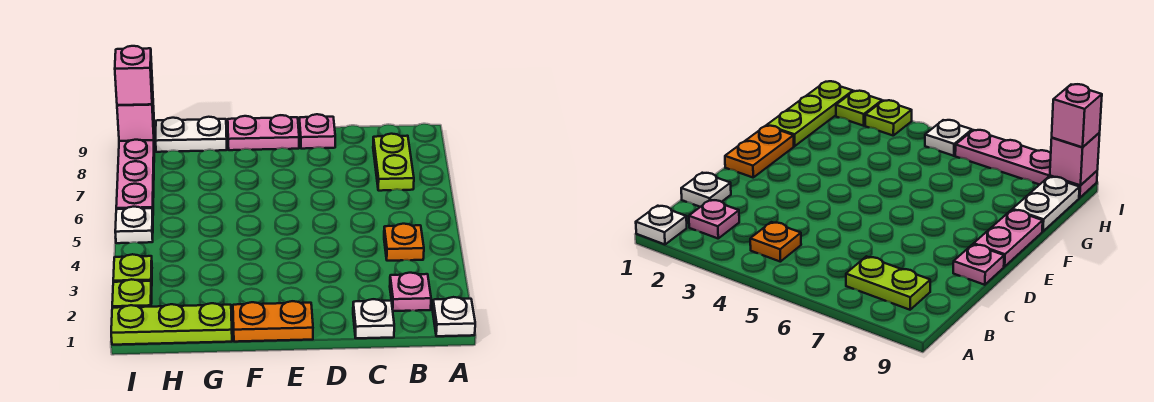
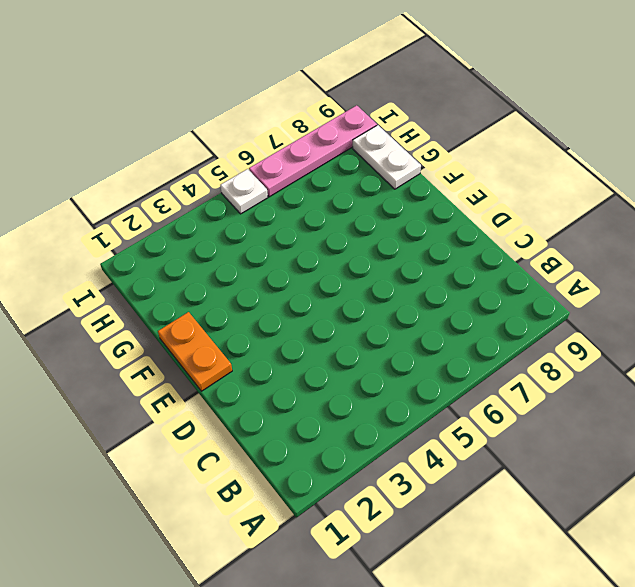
none -> white plate A1 level 1
none -> pink plate B2 level 1
none -> orange plate B4 level 1

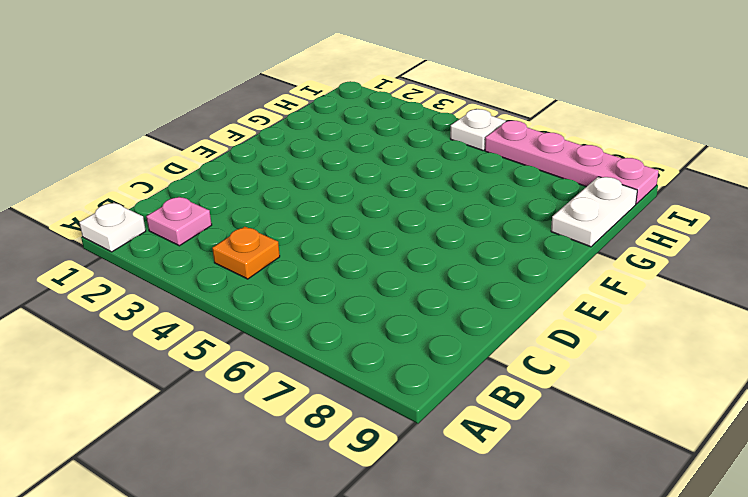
none -> lime plate B7:B8 level 1
none -> white plate C1 level 1
none -> pink plate D9 level 1

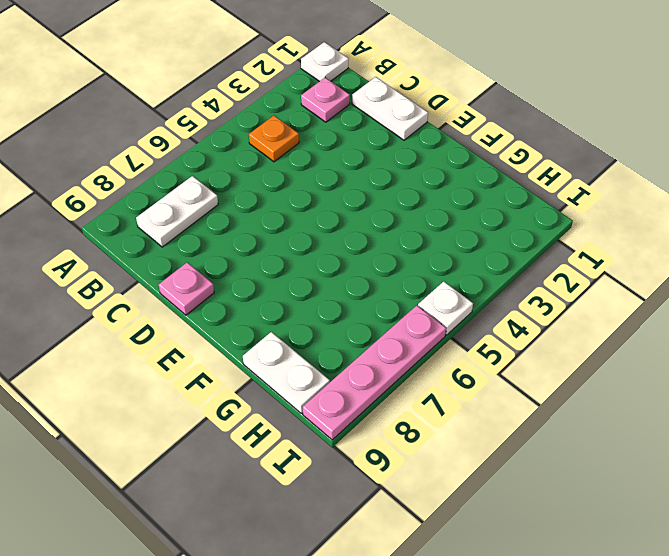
white plate B7:B8 level 1 -> lime plate B7:B8 level 1
white plate C1:D1 level 1 -> white plate C1 level 1
none -> orange plate E1:F1 level 1
none -> pink plate E9:F9 level 1
none -> lime plate G1:I1 level 1

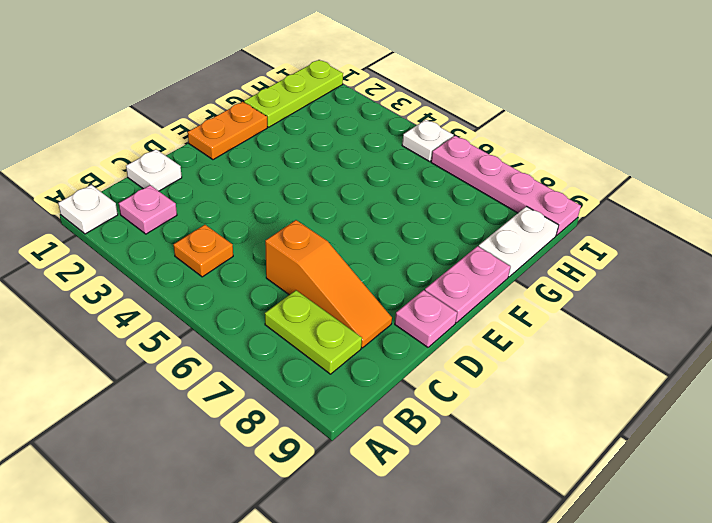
orange slope C6:C8 level 1 top 6 -> none
none -> lime plate I2 level 1
none -> lime plate I3 level 1
none -> pink brick I9 level 2

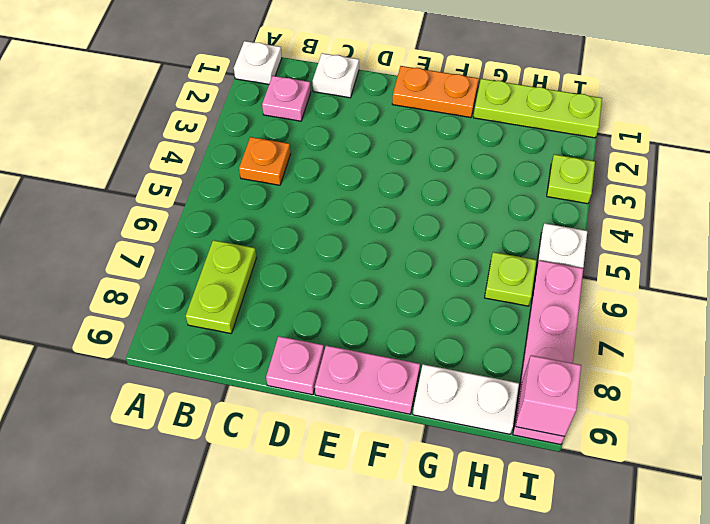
lime plate H6 level 1 -> lime plate I2 level 1
none -> pink brick I9 level 3

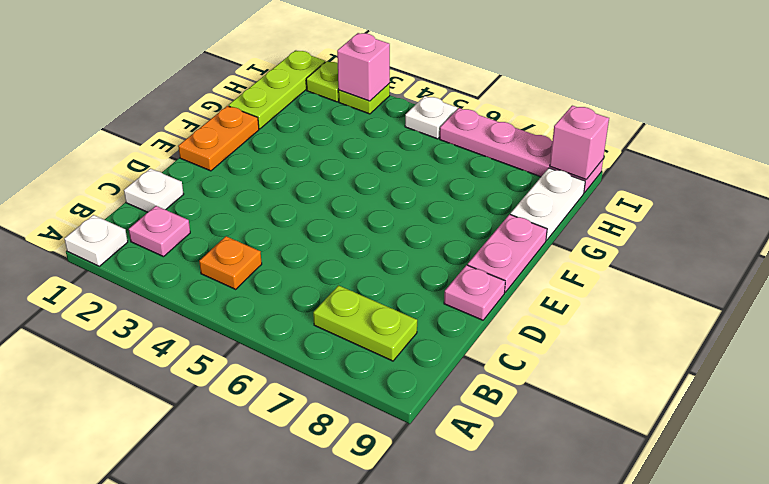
pink brick I3 level 2 -> pink brick I9 level 3

